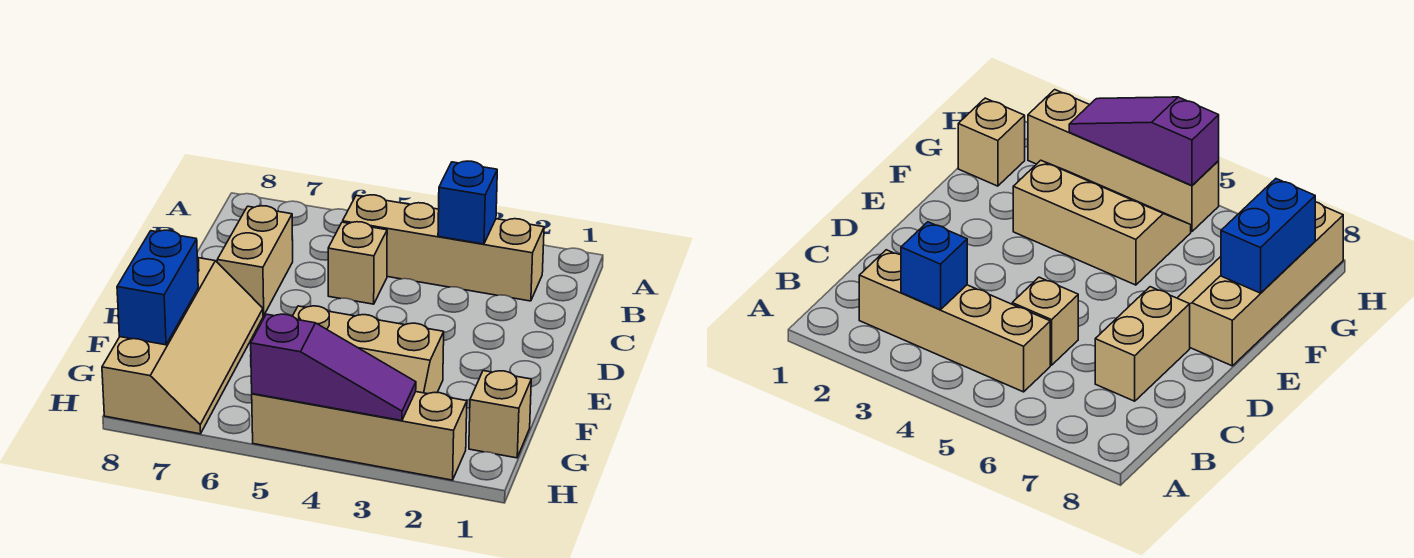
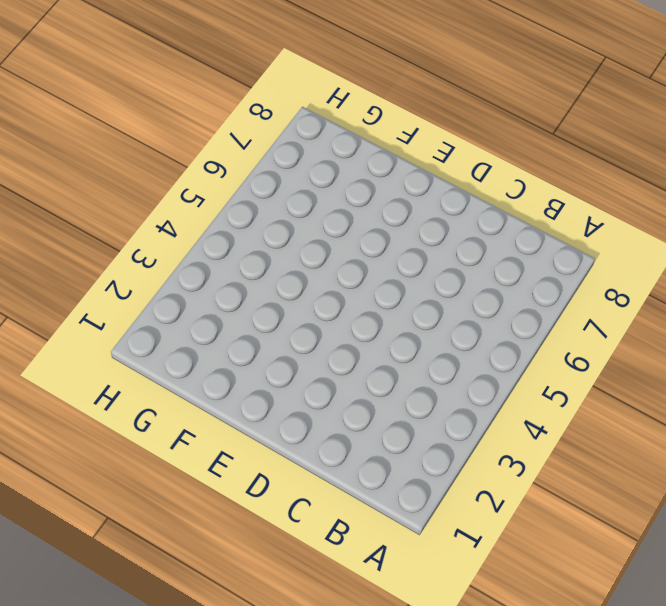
none -> tan brick B2:B5 level 1
none -> tan brick C5 level 1

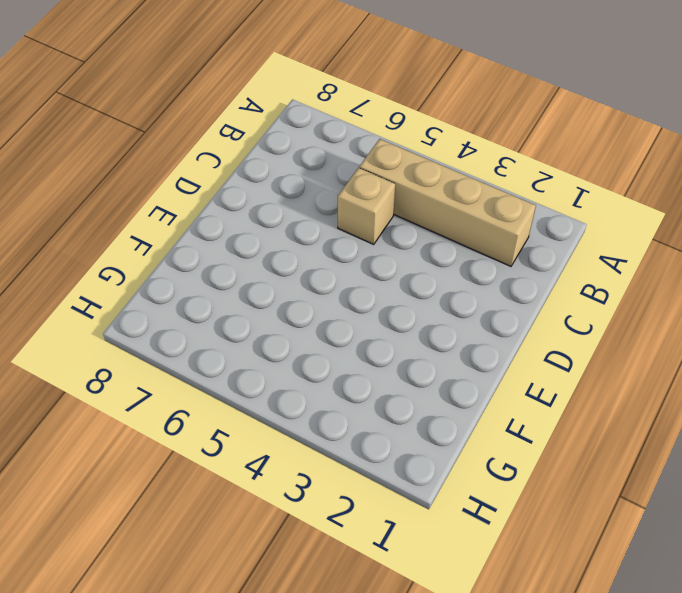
none -> tan brick C7:D7 level 1
none -> tan slope E7:H8 level 1 top 8

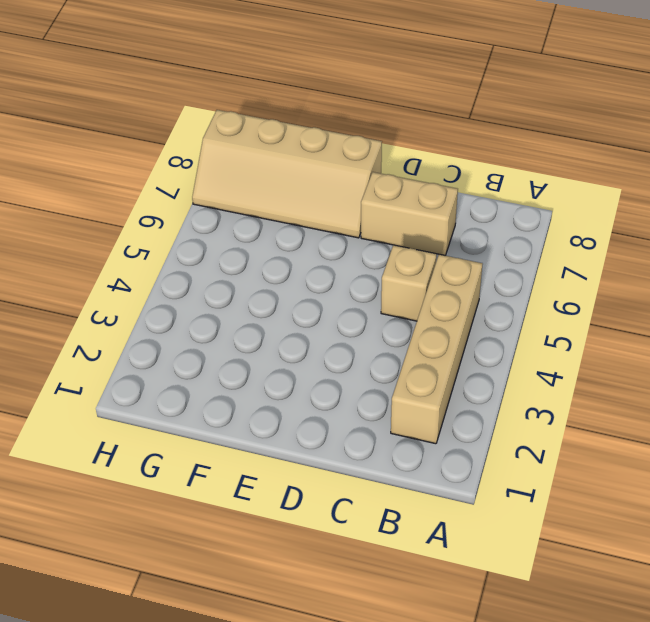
none -> tan slope F3:G5 level 1 top F
none -> tan brick G1 level 1

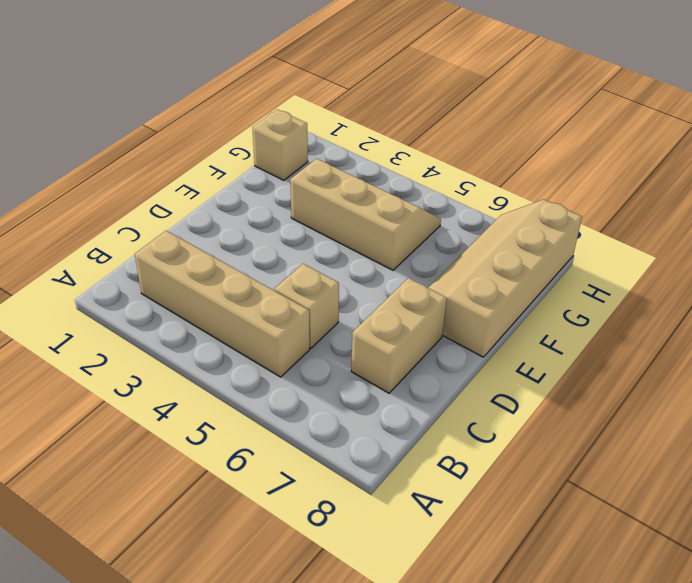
none -> tan brick H2:H5 level 1
none -> blue brick B3 level 2

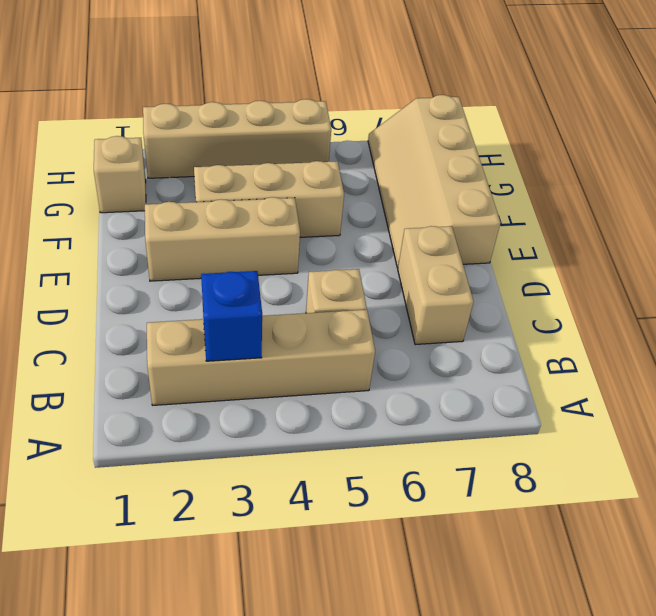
tan brick E2:E4 level 1 -> none
none -> blue brick F8:G8 level 2
none -> purple slope H3:H5 level 2 top 5

